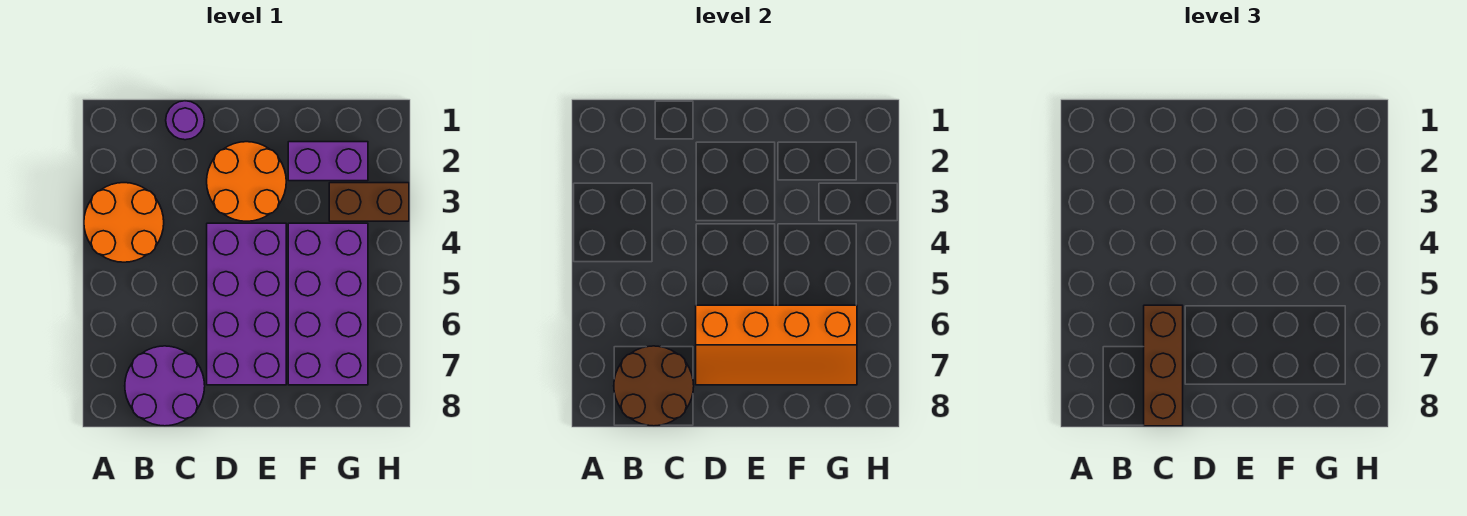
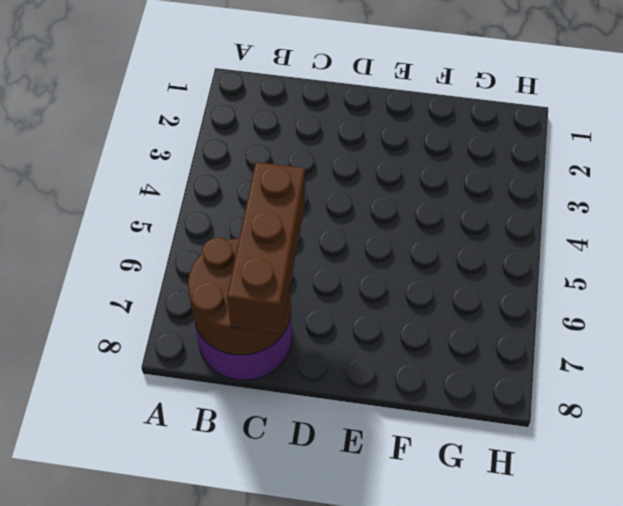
none -> orange round brick A3:B4 level 1
none -> purple round brick C1 level 1

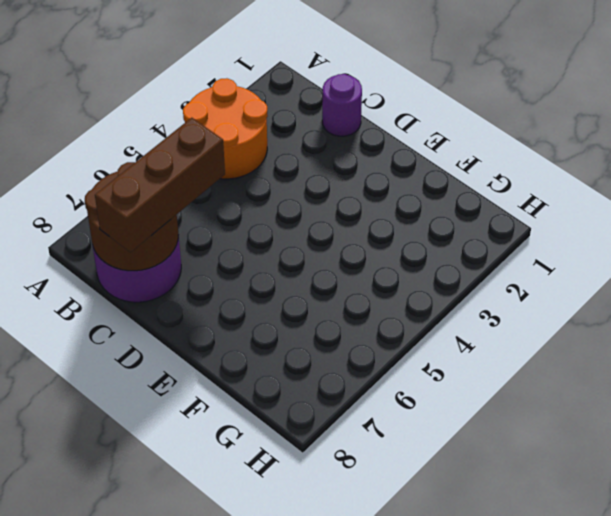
none -> orange round brick D2:E3 level 1
none -> purple brick D4:E7 level 1

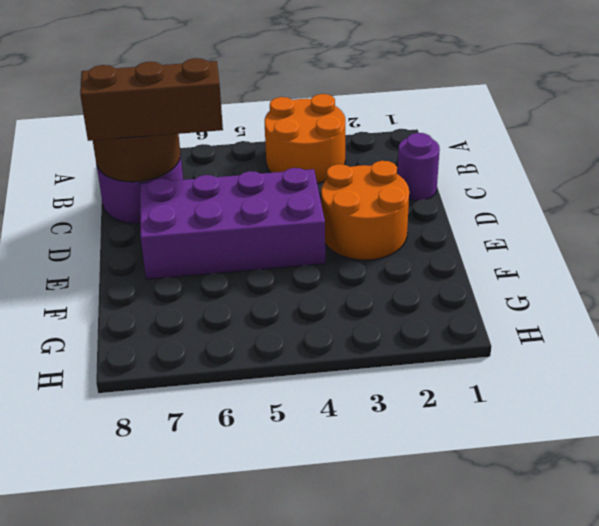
none -> purple brick F2:G2 level 1
none -> purple brick F4:G7 level 1

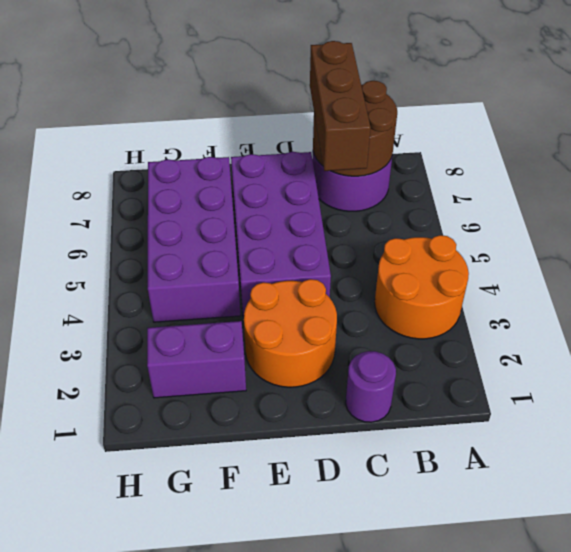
none -> brown brick G3:H3 level 1
none -> orange slope D6:G7 level 2 top 6

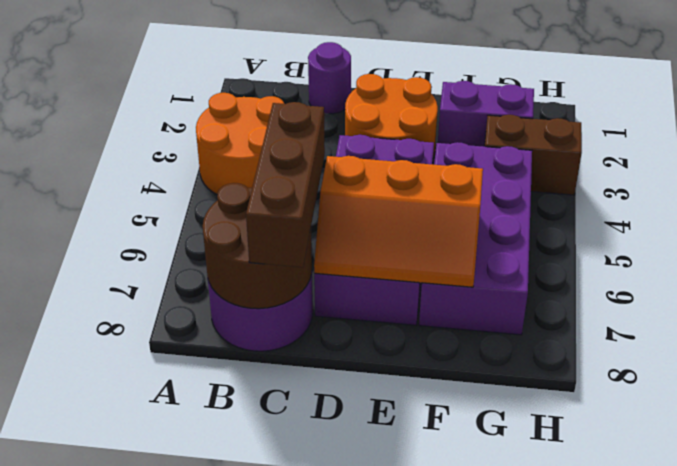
orange slope D6:F7 level 2 top 6 -> orange slope D6:G7 level 2 top 6

